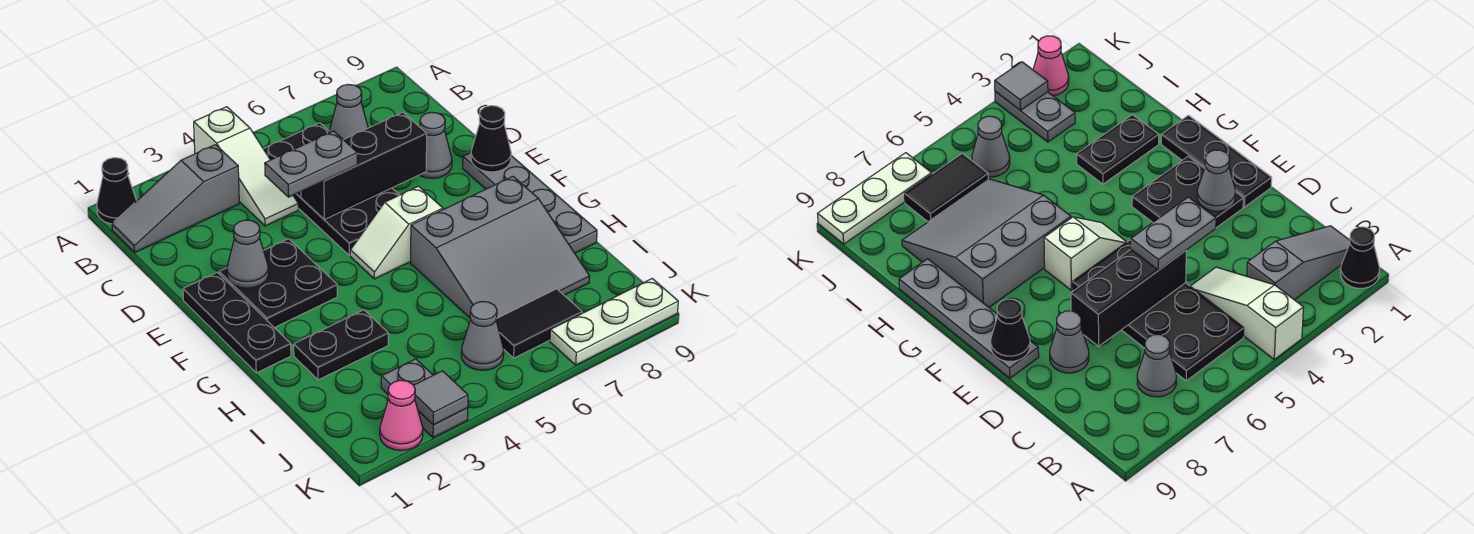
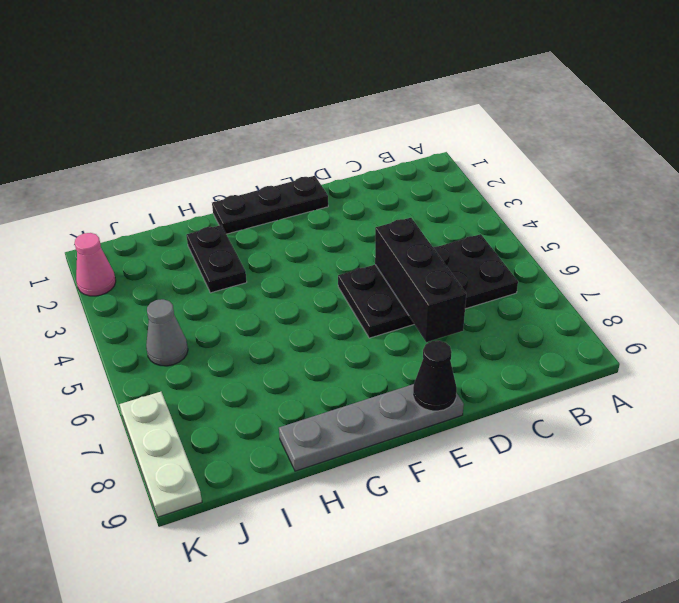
none -> black cone A1 level 1
none -> white slope A4:C4 level 1 top A
none -> grey slope B1:B3 level 1 top 3

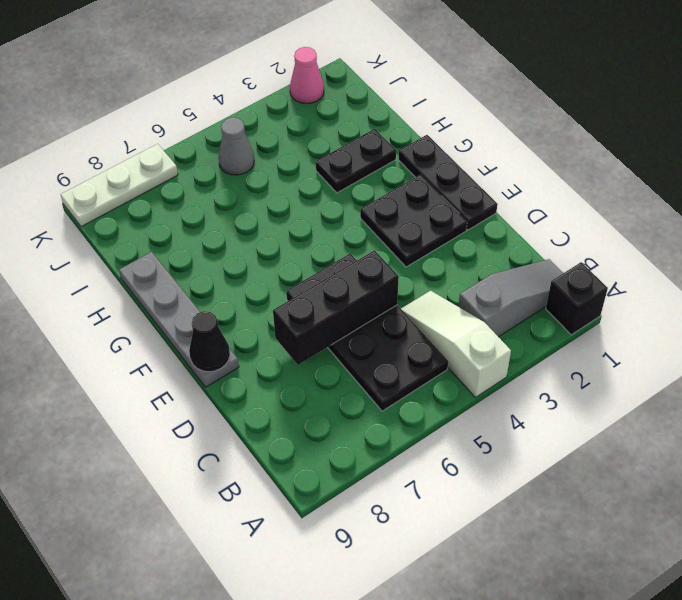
black brick A1 level 1 -> black cone A1 level 1
none -> grey cone B7 level 1
none -> grey cone D8 level 1
none -> white slope F5:F6 level 1 top 6

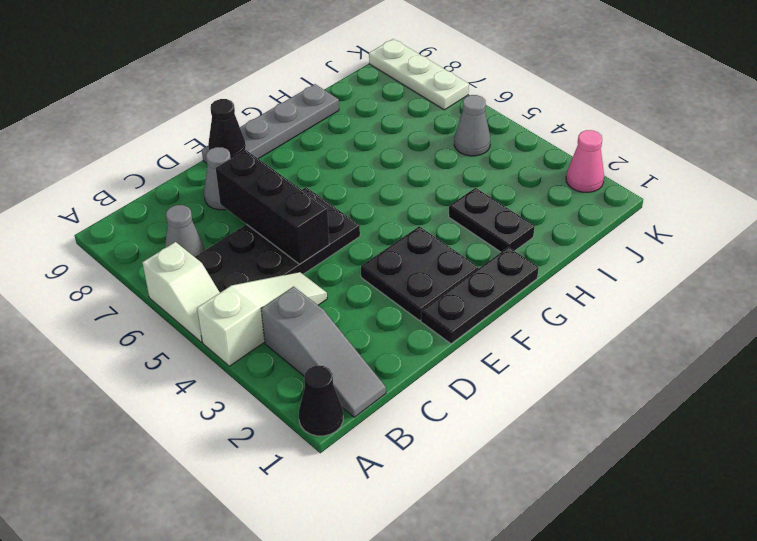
white slope A5:A6 level 1 top 6 -> white slope F5:F6 level 1 top 6
none -> grey slope G6:I8 level 1 top G
none -> grey plate J3:K3 level 1
none -> black tile J6:J7 level 1

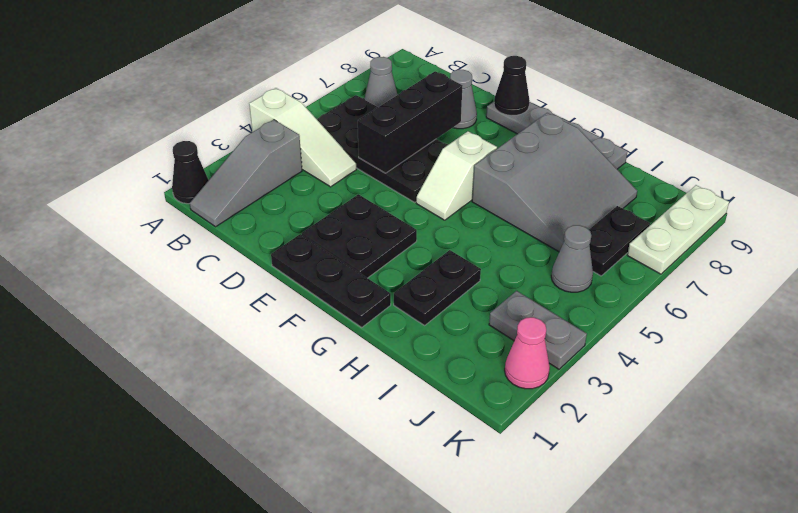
black plate J6:J7 level 1 -> black tile J6:J7 level 1
none -> grey cone E2 level 2
none -> grey tile K3 level 2
none -> grey plate D4:D5 level 3

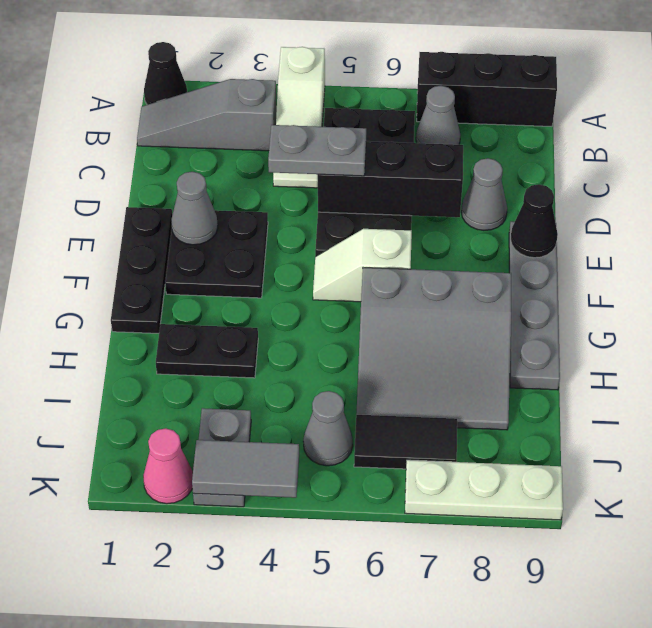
black brick A7:A9 level 1 -> none
grey tile K3:K4 level 2 -> grey tile K3 level 2

